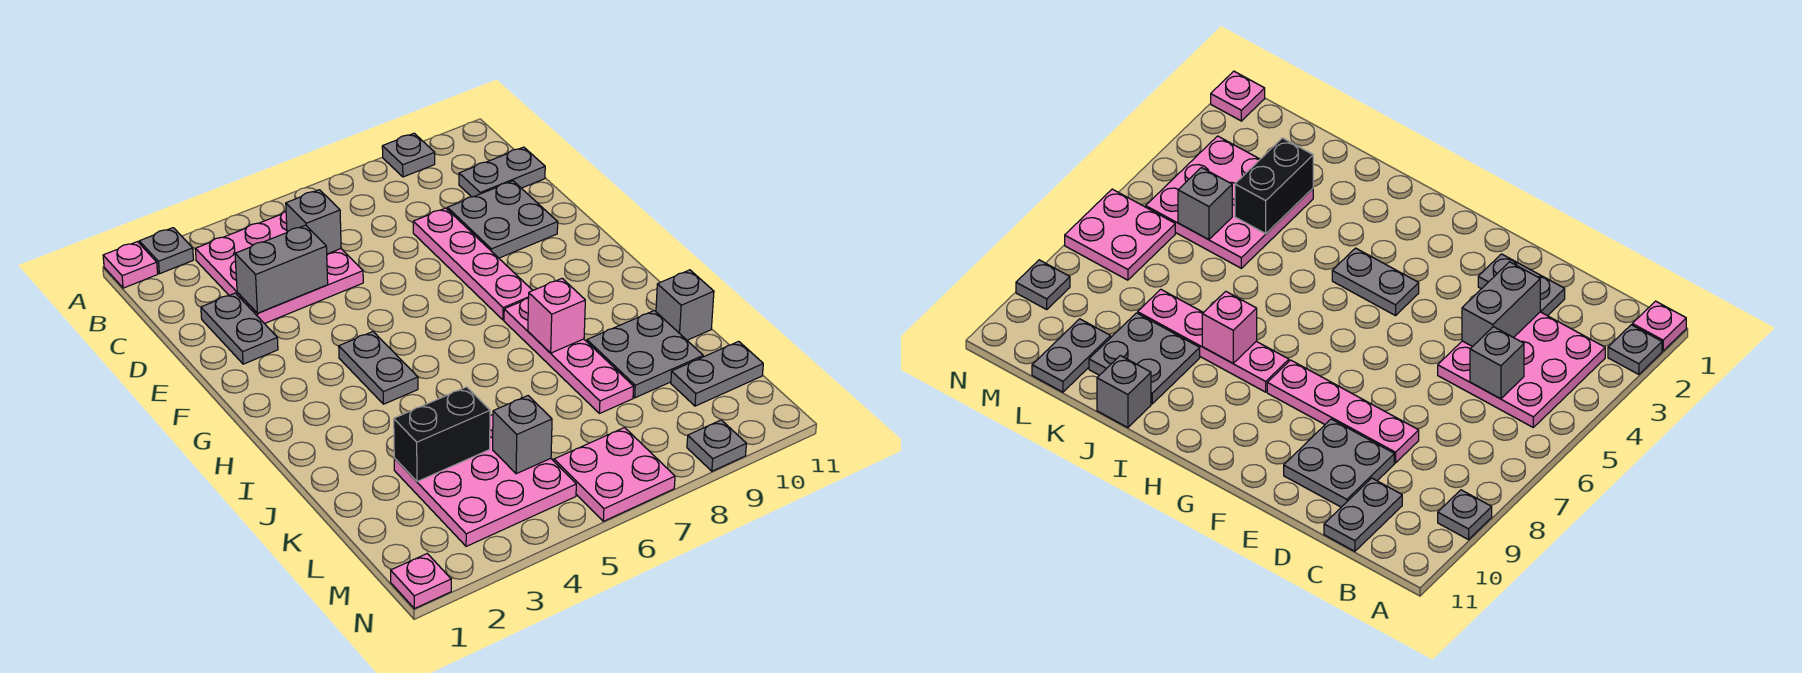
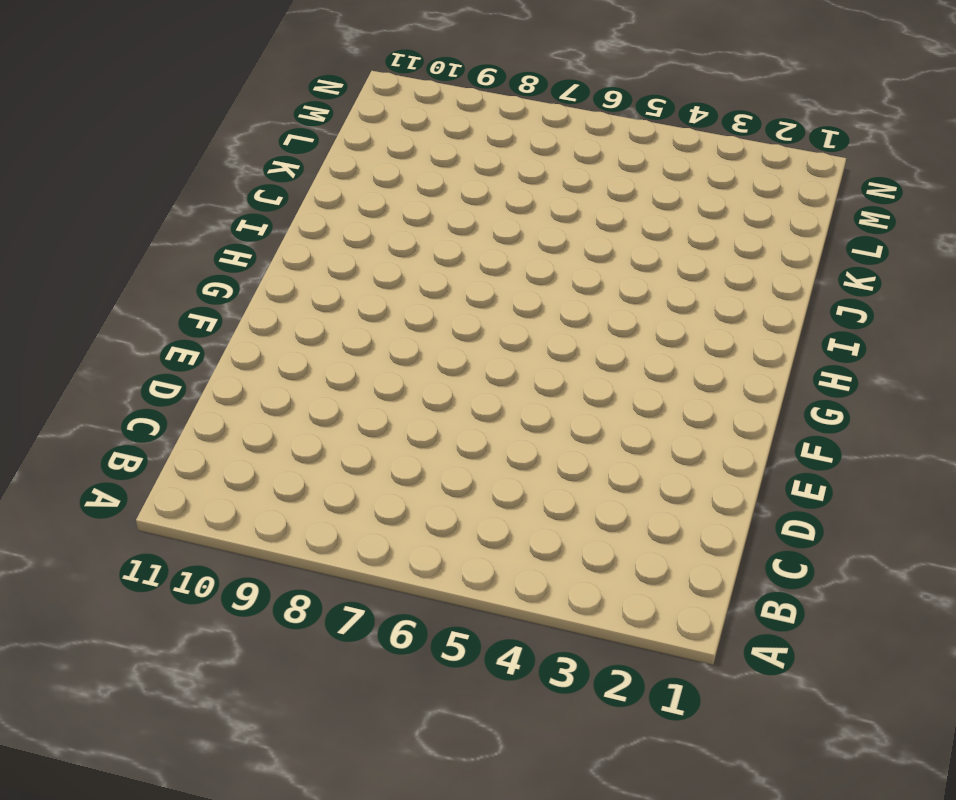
none -> pink plate A1 level 1
none -> grey plate A2 level 1
none -> grey plate A9 level 1

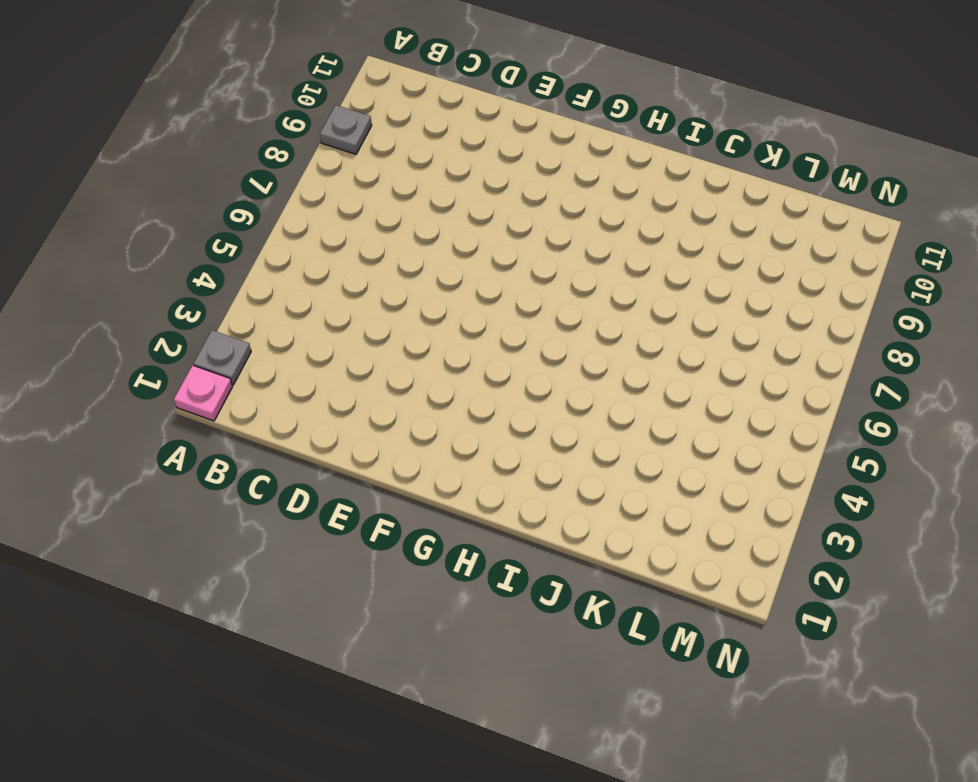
none -> pink plate B3:D5 level 1
none -> grey plate C10:C11 level 1
none -> grey plate D2:E2 level 1

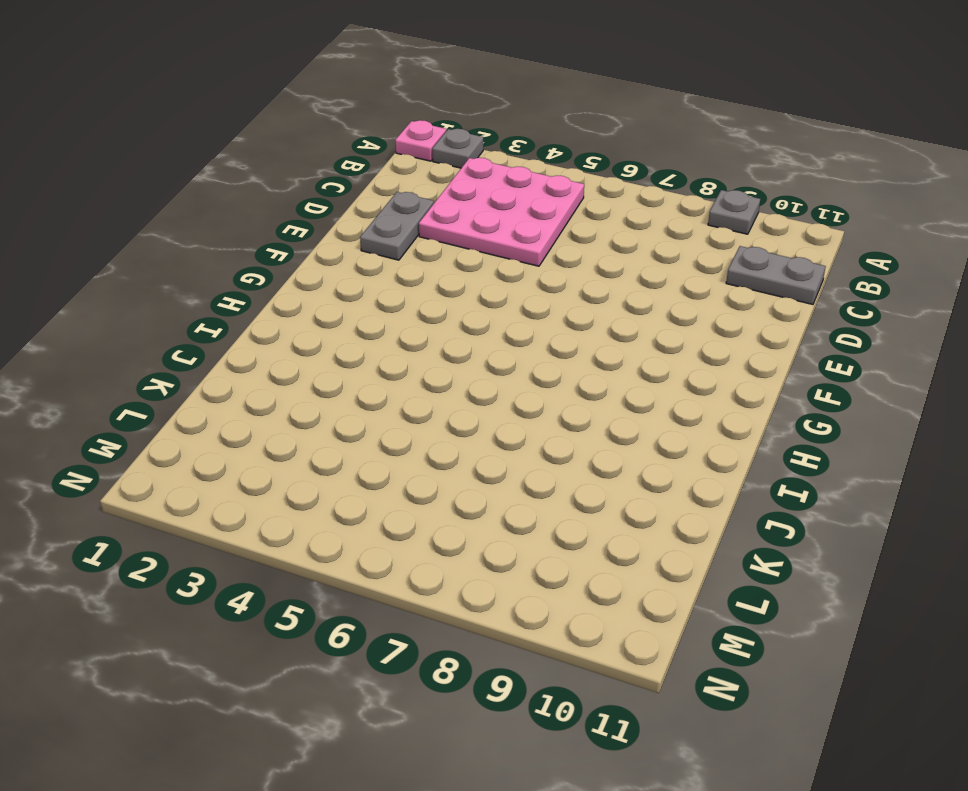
none -> pink plate D8:G8 level 1
none -> grey plate D9:E10 level 1
none -> grey plate G4:H4 level 1

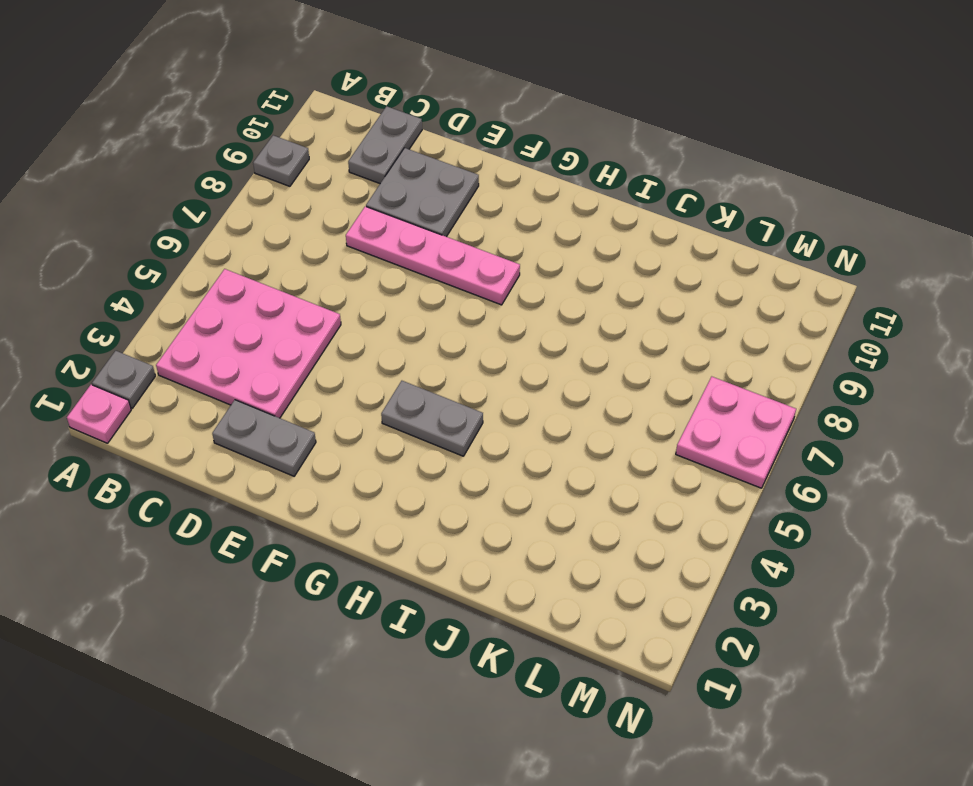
none -> pink plate H8:K8 level 1
none -> grey plate J9:K10 level 1
none -> grey brick J11 level 1

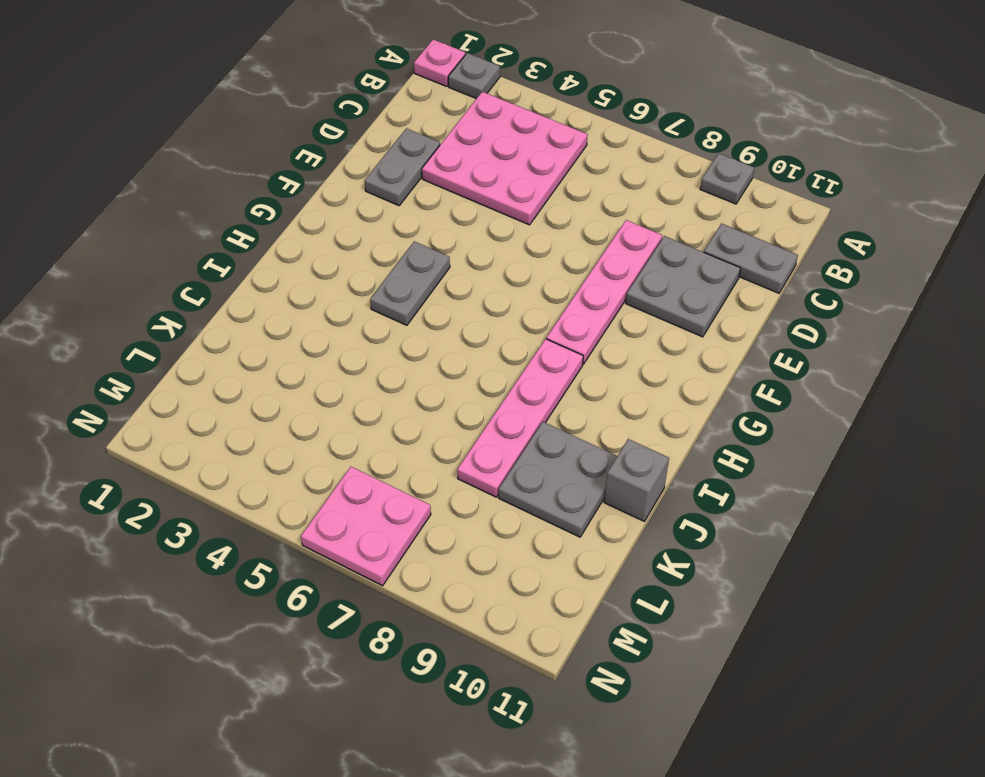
none -> pink plate K3:M5 level 1
none -> grey plate L10:L11 level 1
none -> pink plate N1 level 1

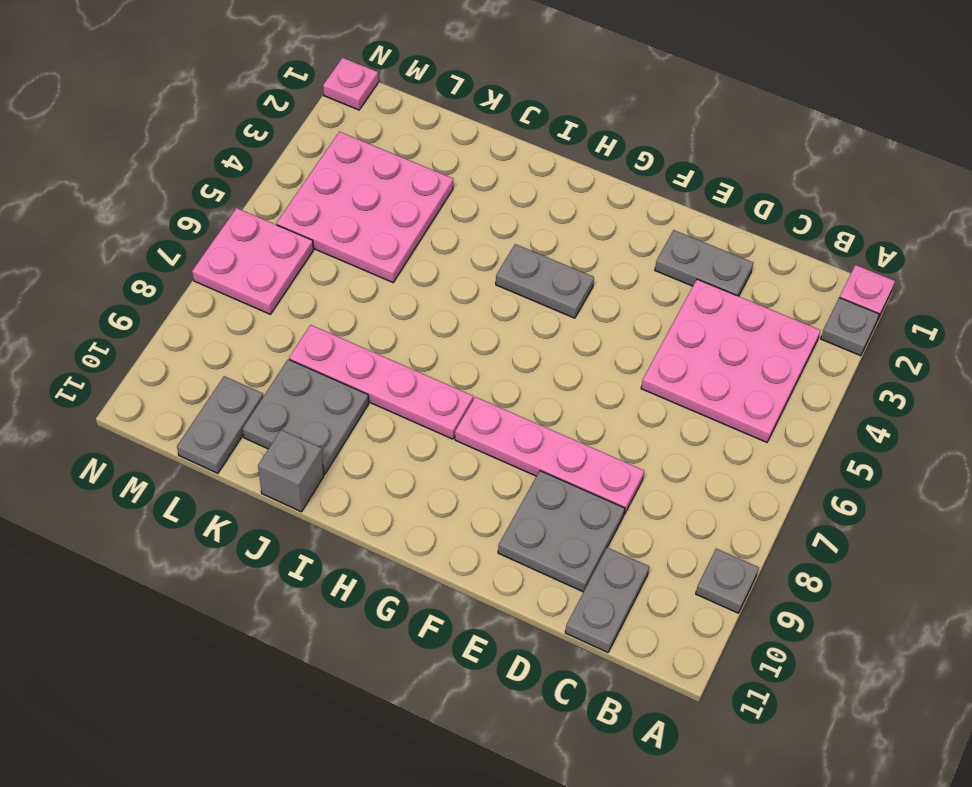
none -> grey plate N9 level 1
none -> grey brick C5 level 2
none -> grey brick D3:D4 level 2

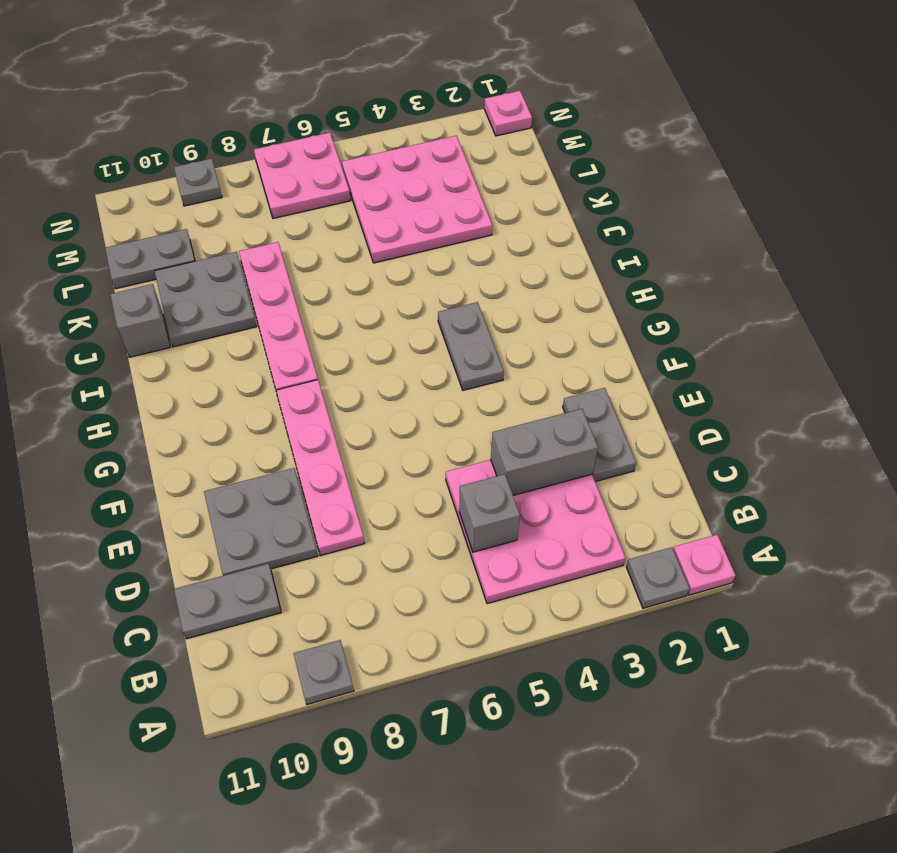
none -> pink brick I8 level 2
none -> black brick K3:K4 level 2
none -> grey brick L5 level 2

